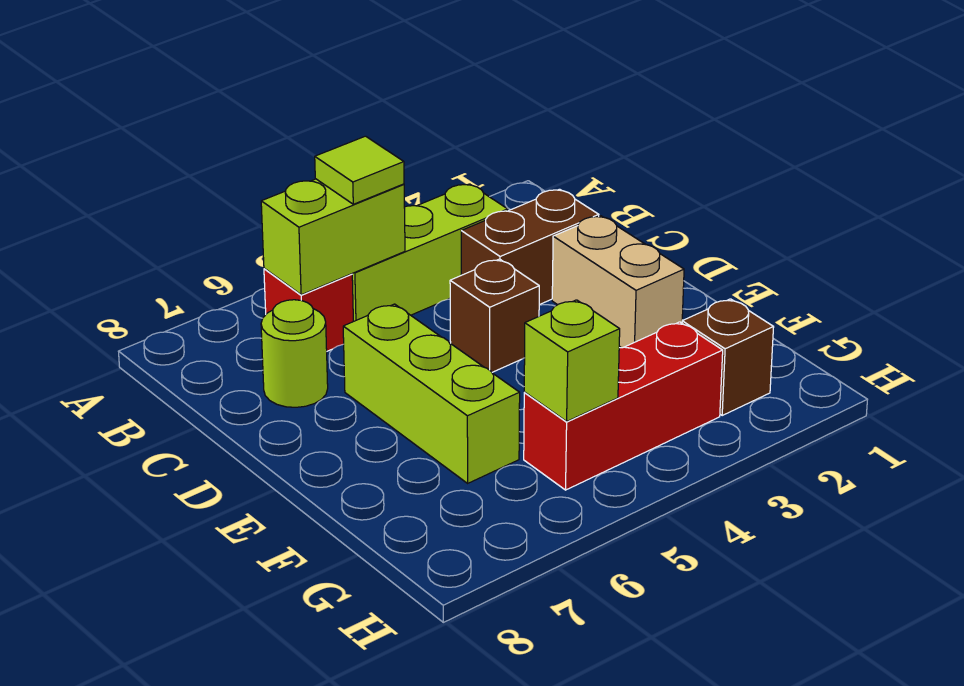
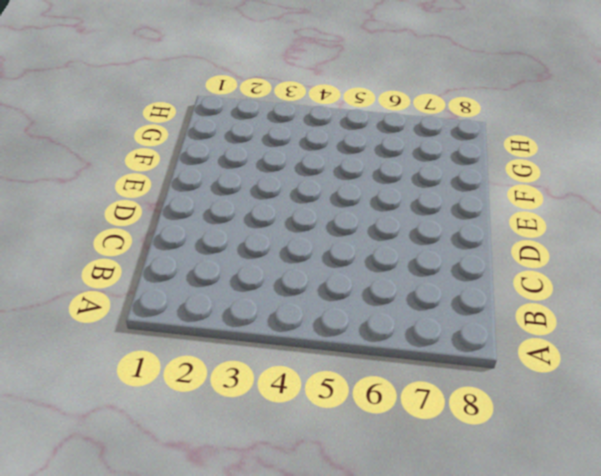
none -> lime brick B3:B5 level 1
none -> red brick B6 level 1
none -> brown brick C2:C3 level 1

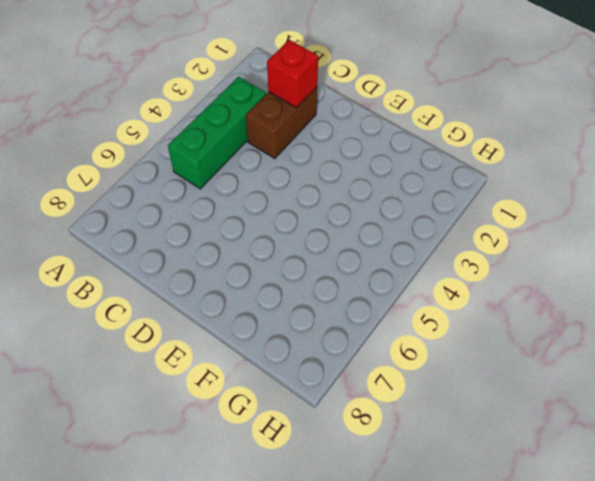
green brick B3:B5 level 1 -> lime brick B3:B5 level 1
red brick C2 level 2 -> red brick B6 level 1
none -> lime round brick C7 level 1
none -> tan brick D2:E2 level 1
none -> brown brick D4 level 1

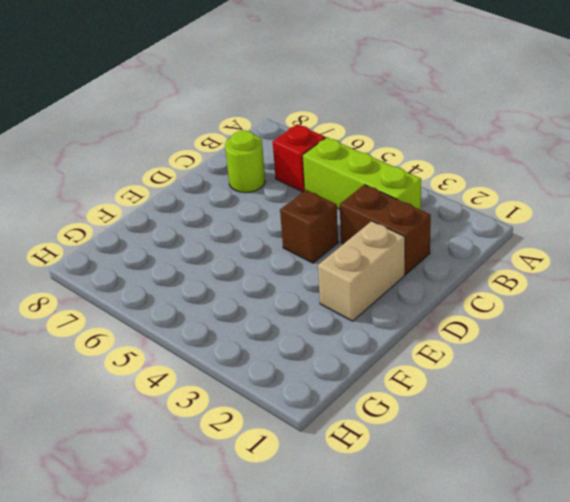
none -> lime brick D6:F6 level 1
none -> brown brick G2 level 1
none -> red brick G3:G5 level 1

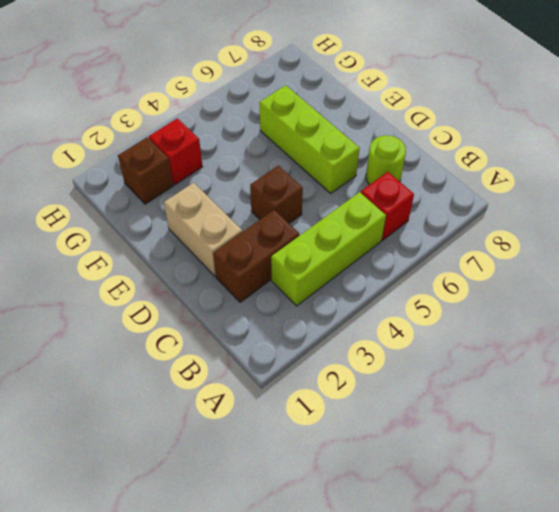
red brick G3 level 1 -> red brick G3:G5 level 1
none -> lime brick B5:B6 level 2
none -> lime brick G5 level 2
none -> lime tile B5 level 3

